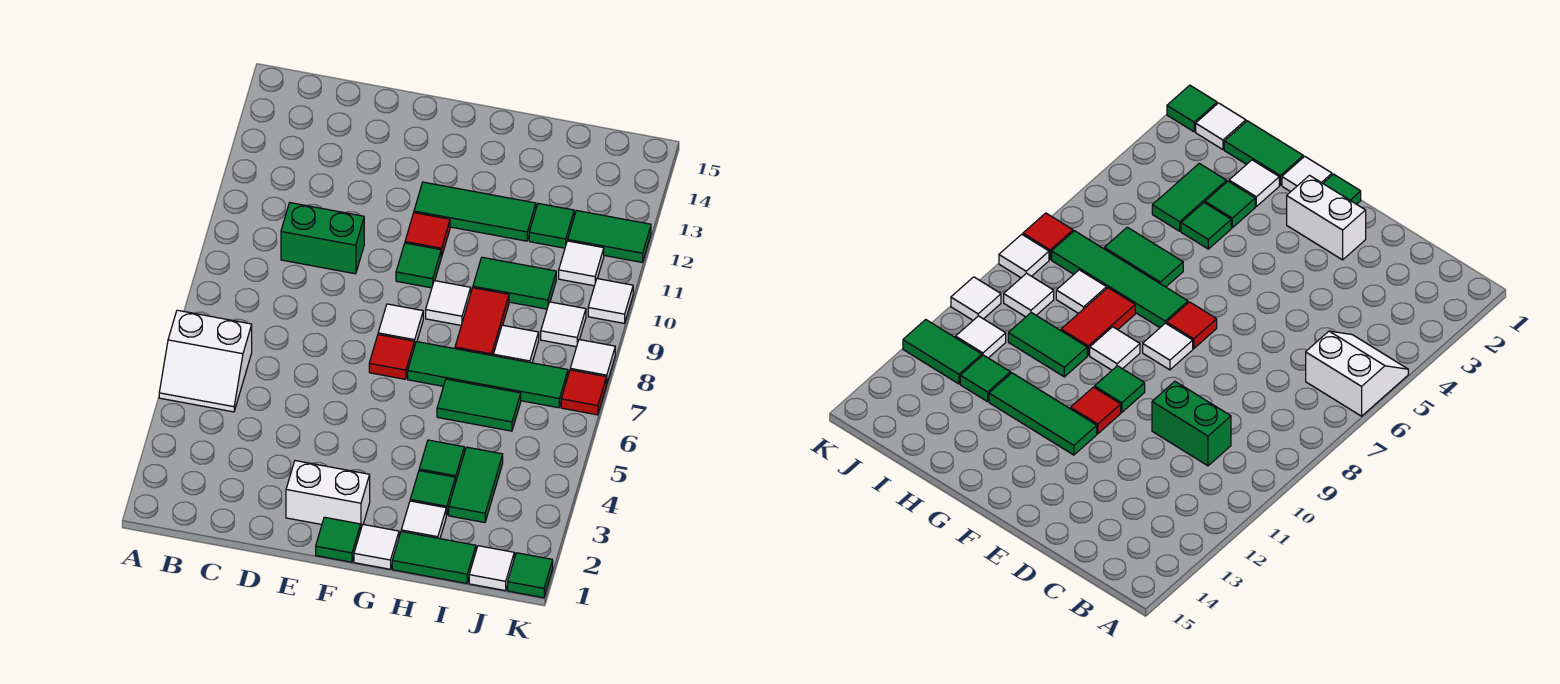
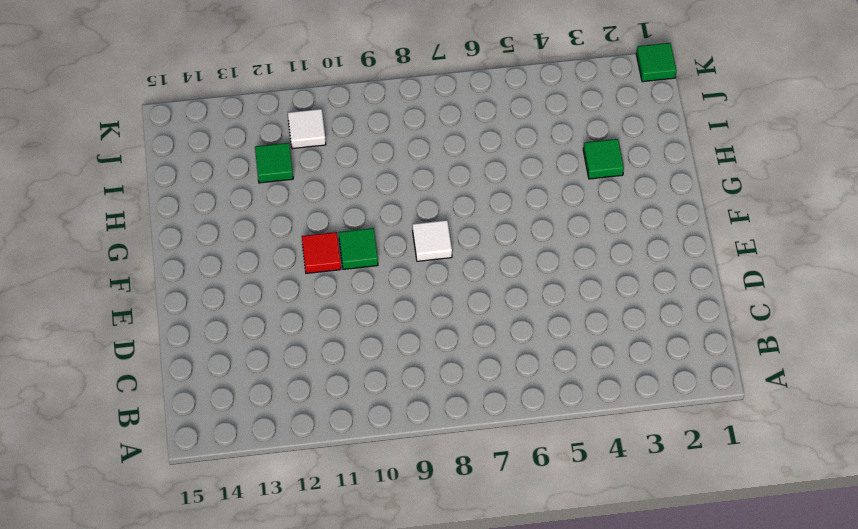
none -> white slope A5:B6 level 1 top 6
none -> green brick C10:D10 level 1
none -> white brick E2:F2 level 1
none -> green tile F1 level 1

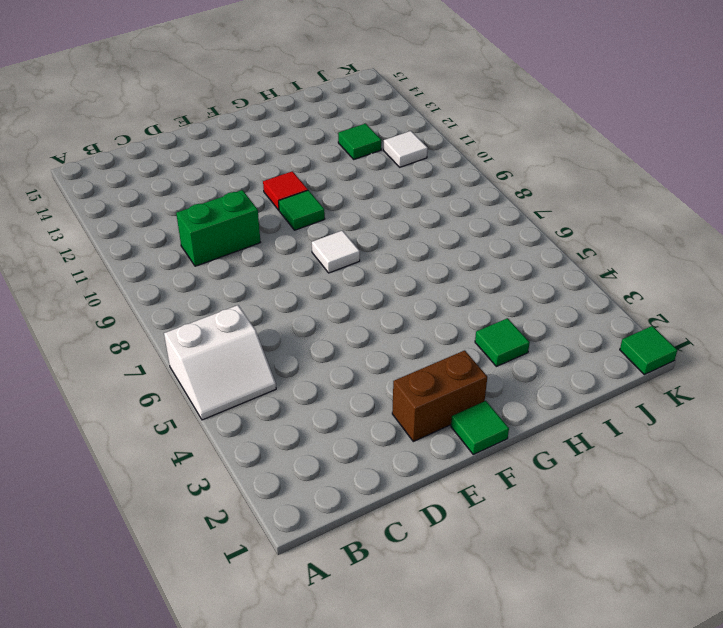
brown brick E2:F2 level 1 -> white brick E2:F2 level 1
none -> red tile F7 level 1
none -> green tile F12:H12 level 1
none -> white tile G1 level 1
none -> green tile G7:J7 level 1

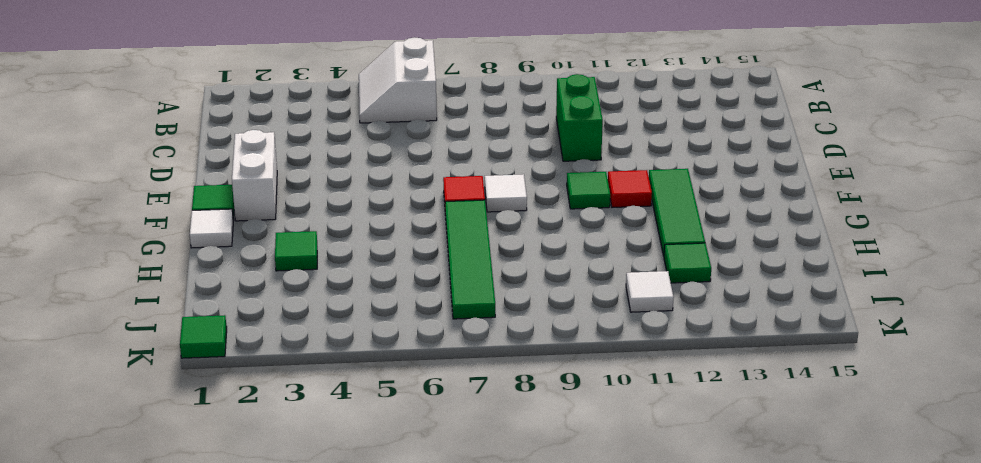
none -> white tile G9 level 1
none -> green tile H1:I1 level 1
none -> white tile H2 level 1
none -> green tile H4 level 1

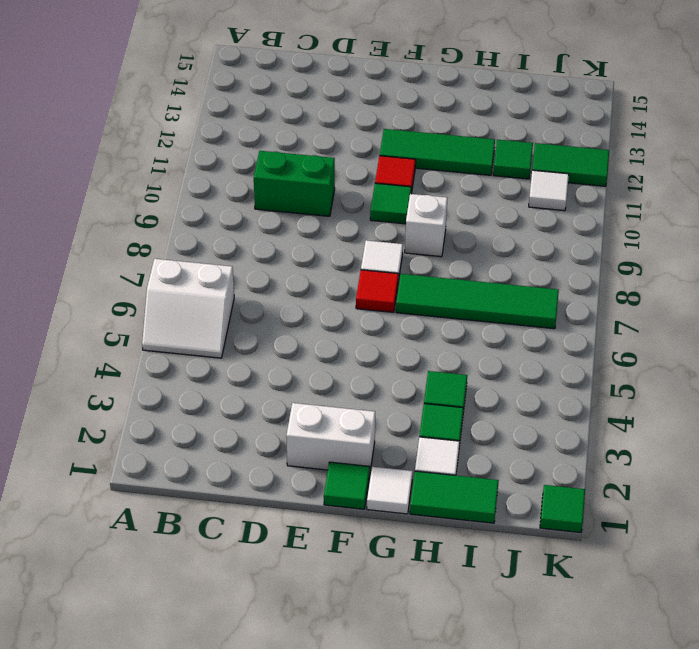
white brick G9 level 1 -> white tile G9 level 1
none -> green tile H6:I6 level 1
none -> red tile H8:H9 level 1
none -> green tile H10:I10 level 1
none -> green tile I3:I4 level 1

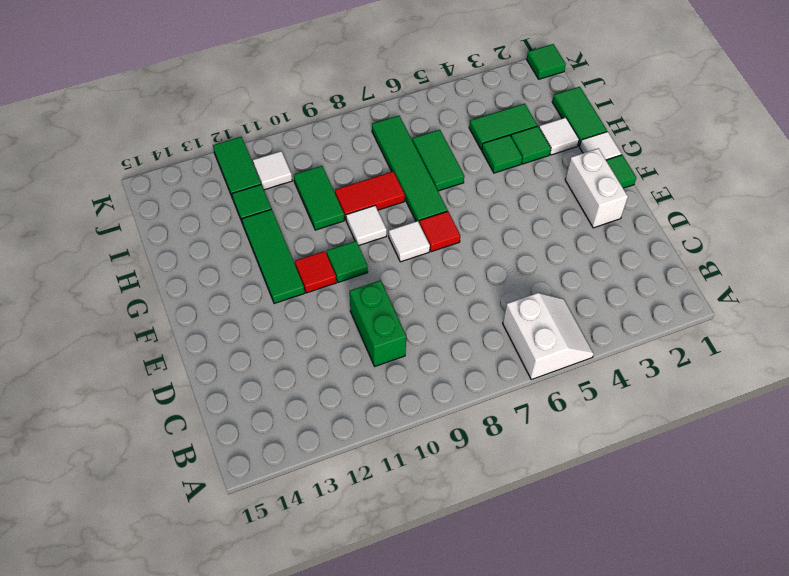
none -> white tile I8 level 1
none -> white tile J1 level 1
none -> white tile J9 level 1
none -> red tile K7 level 1

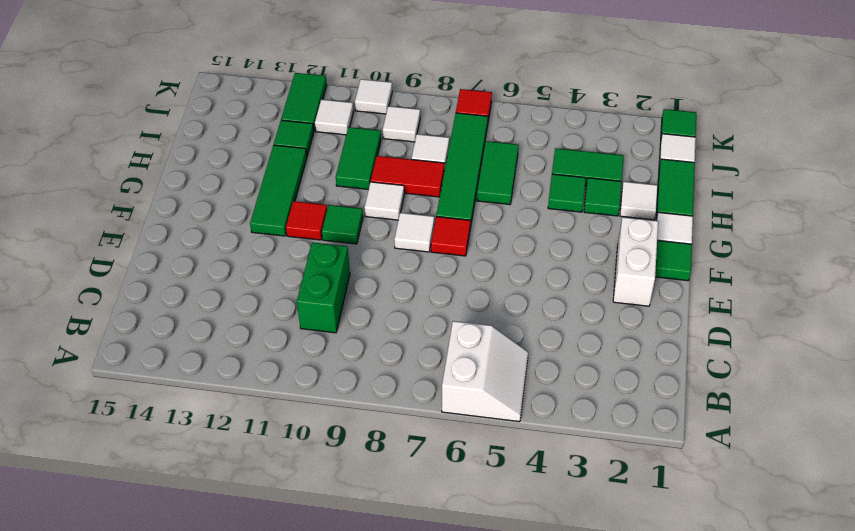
none -> white tile K8 level 1

